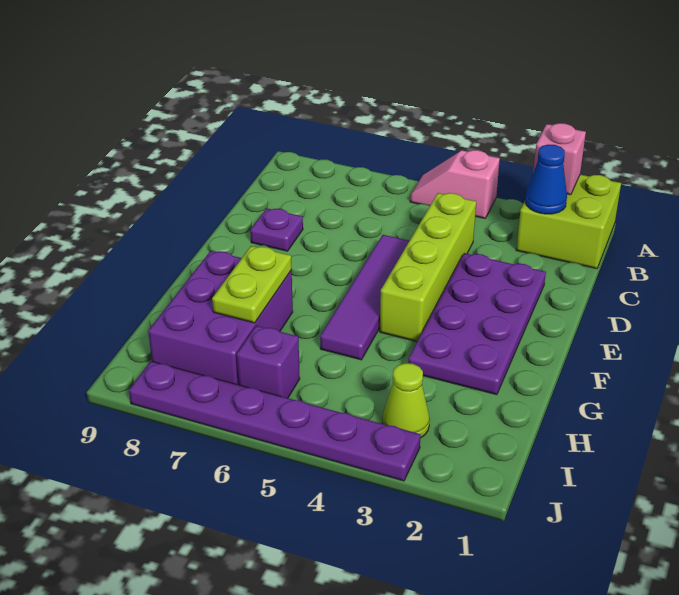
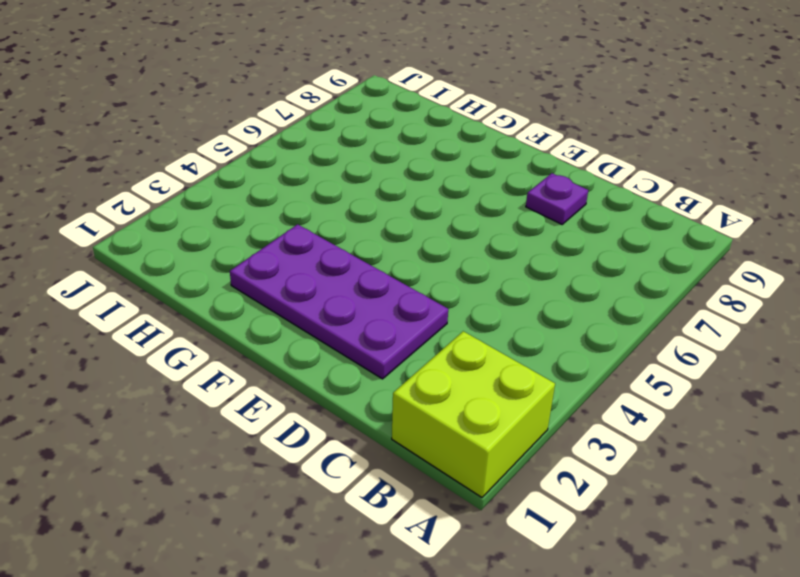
none -> pink slope A4:A5 level 1 top 4
none -> lime brick C4:F4 level 1
none -> purple tile D5:G5 level 1

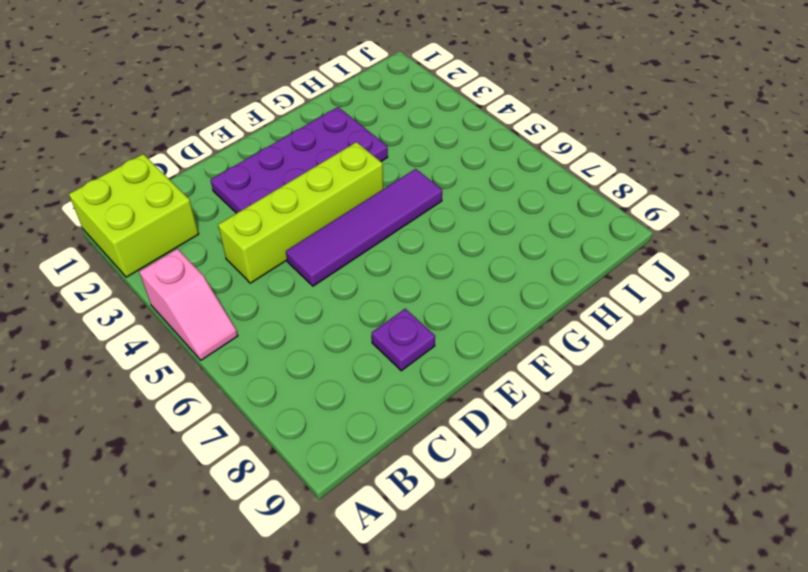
none -> purple brick G7:I8 level 1
none -> lime cone I3 level 1
none -> purple brick I6 level 1

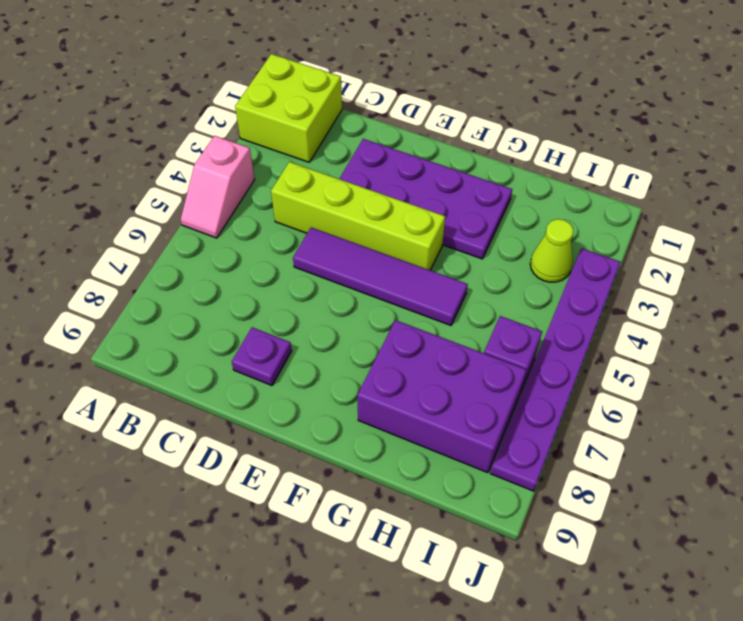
none -> pink brick A2 level 2
none -> blue cone B2 level 2
none -> lime plate G7:H7 level 2

